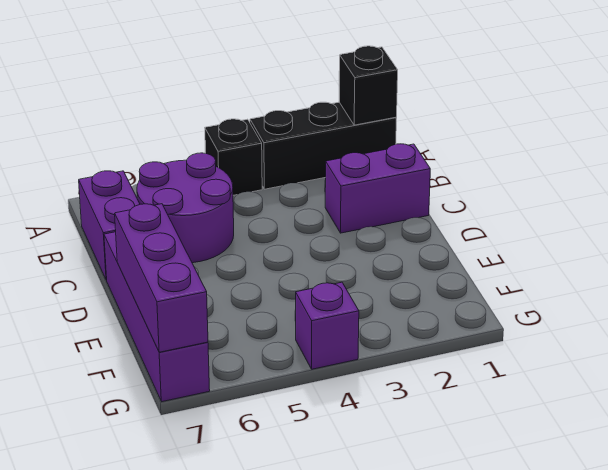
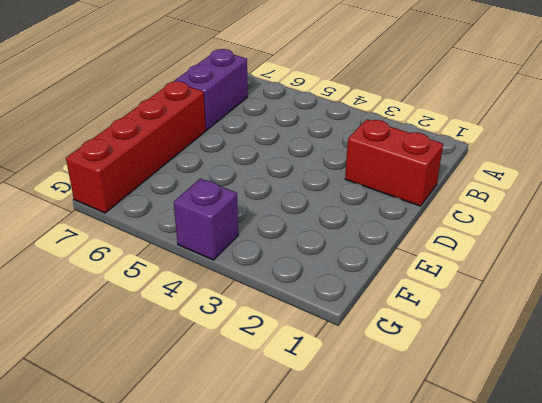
red brick C1:C2 level 1 -> purple brick C1:C2 level 1
red brick D7:G7 level 1 -> purple brick D7:G7 level 1
none -> black brick A1:A3 level 1
none -> black brick A4 level 1

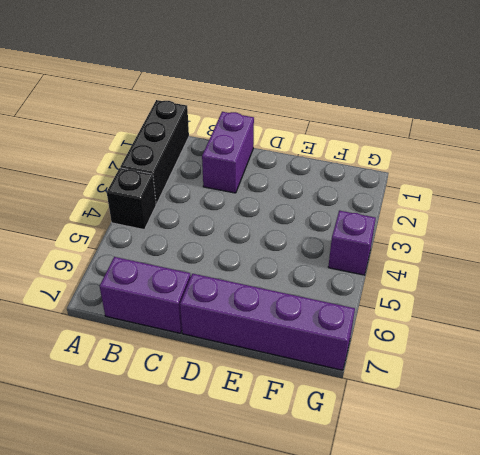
none -> purple round brick B5:C6 level 1
none -> black brick A1 level 2

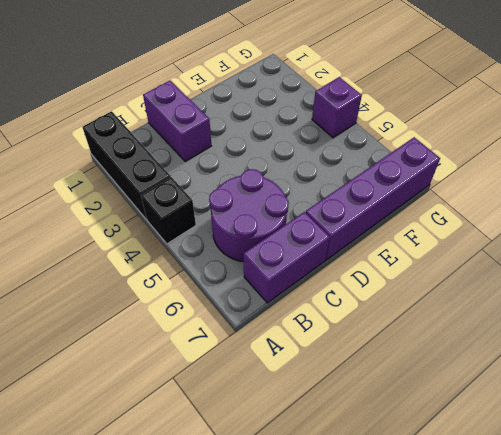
none -> black brick A1 level 2
none -> purple brick E7:G7 level 2

